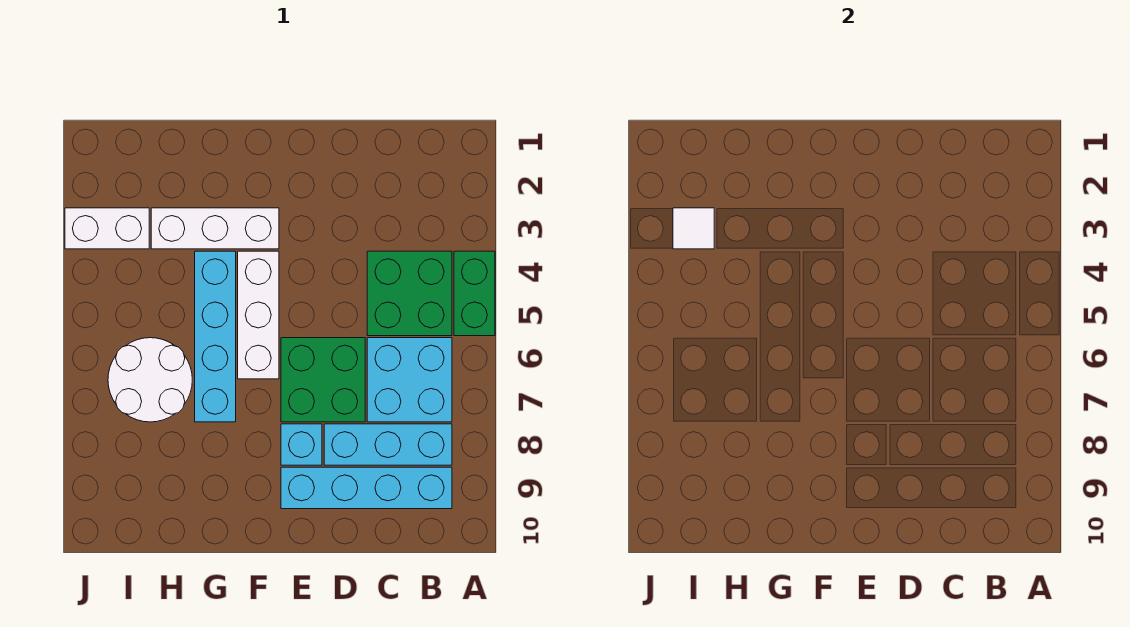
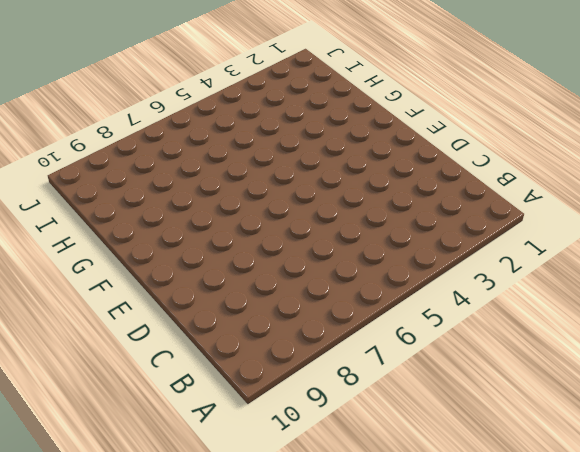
none -> green brick A4:A5 level 1
none -> green brick B4:C5 level 1
none -> cyan brick B6:C7 level 1

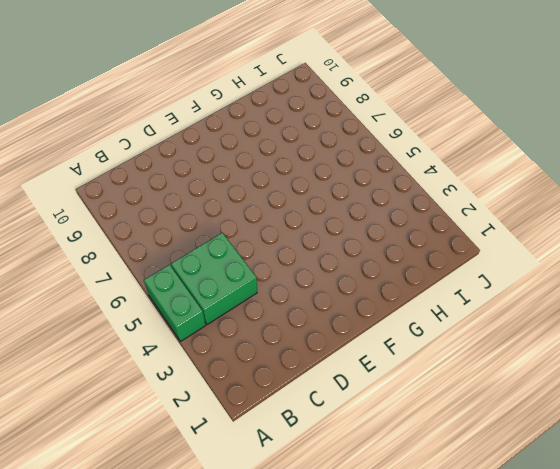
none -> cyan brick B6:C7 level 1
none -> cyan brick B8:D8 level 1
none -> cyan brick B9:E9 level 1

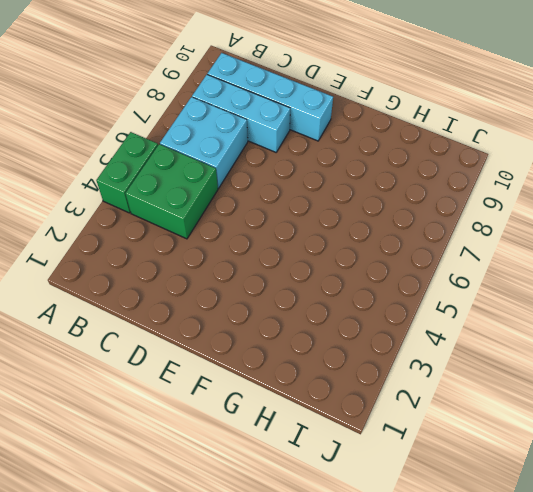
none -> green brick D6:E7 level 1
none -> cyan brick E8 level 1
none -> white brick F3:H3 level 1

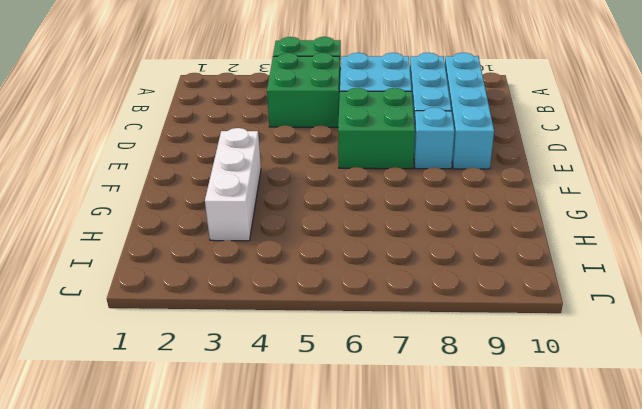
none -> white brick F4:F6 level 1
none -> cyan brick G4:G7 level 1
none -> white round brick H6:I7 level 1

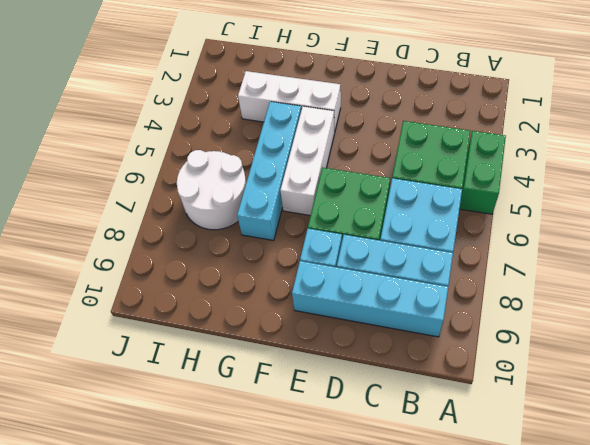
none -> white brick I3:J3 level 1
none -> white tile I3 level 2

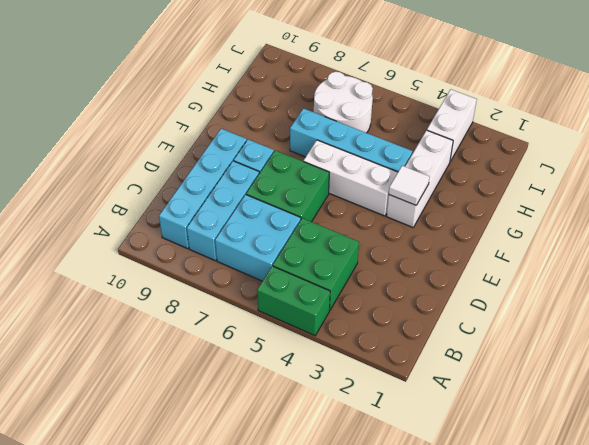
white tile F3 level 2 -> white tile I3 level 2

